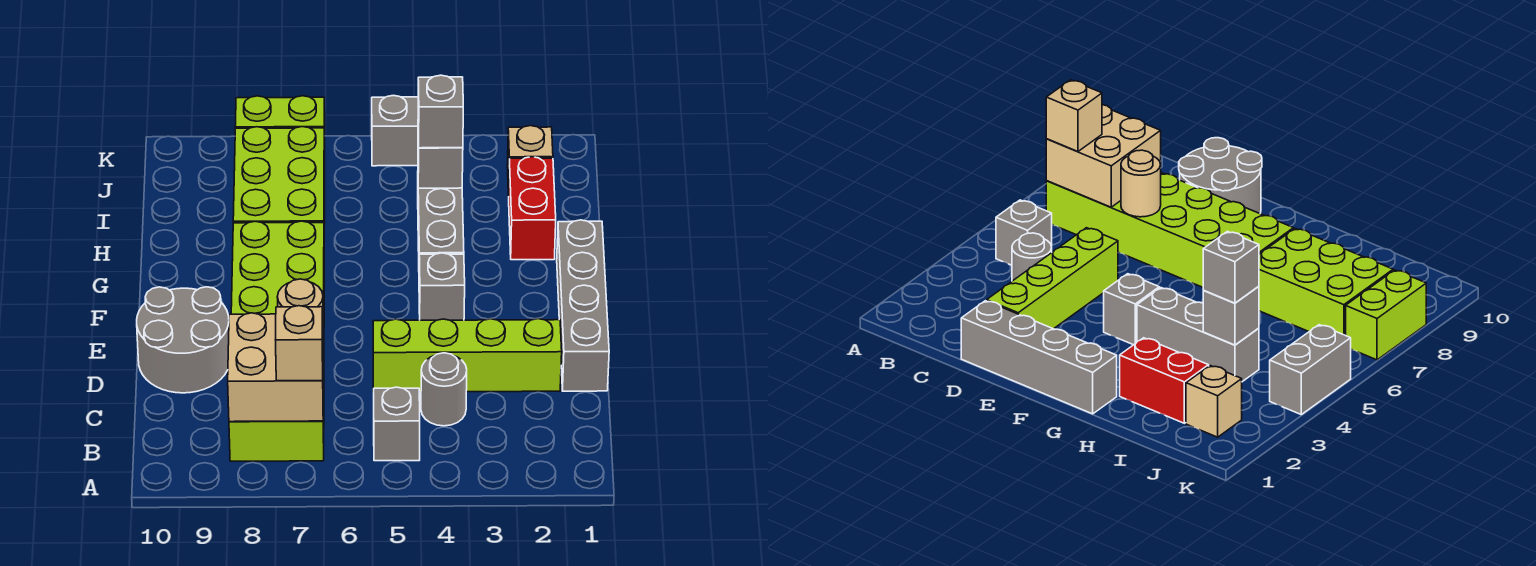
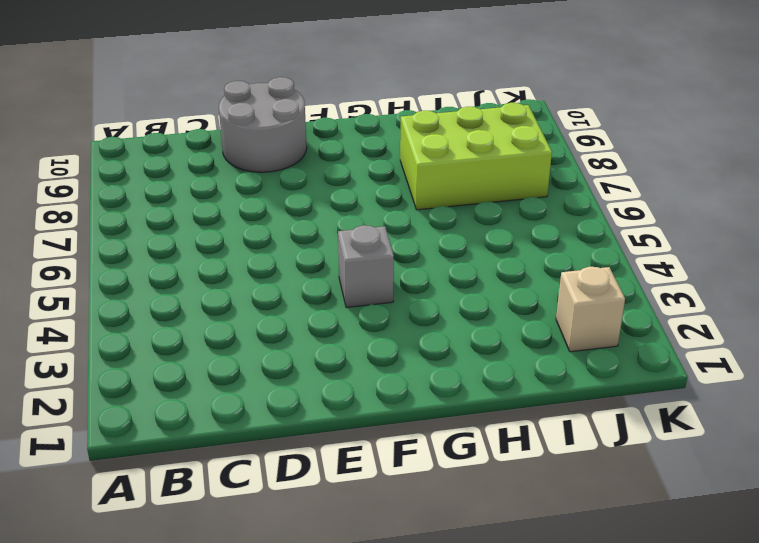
none -> grey brick B5 level 1
none -> lime brick B7:G8 level 1
none -> grey round brick C4 level 1

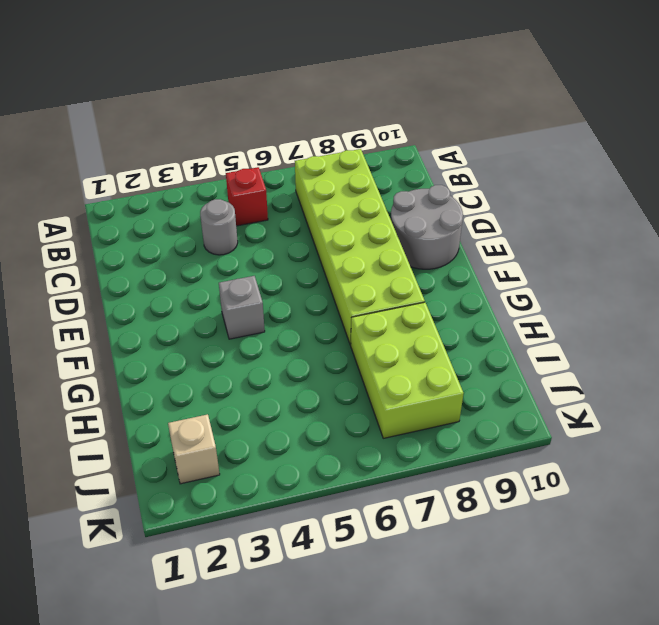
red brick B5 level 1 -> grey brick B5 level 1
none -> grey brick D1:G1 level 1
none -> lime brick D2:D5 level 1
none -> grey brick G4:I4 level 1

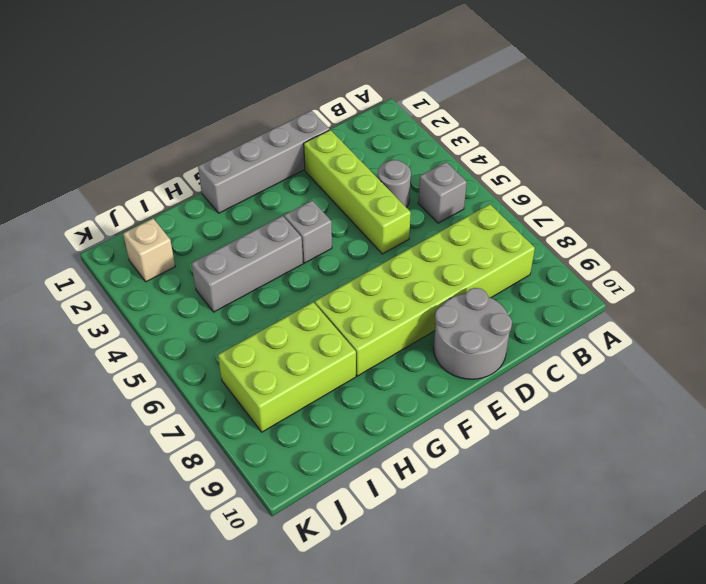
none -> red brick H2:I2 level 1
none -> grey brick K4:K5 level 1
none -> lime brick K7:K8 level 1

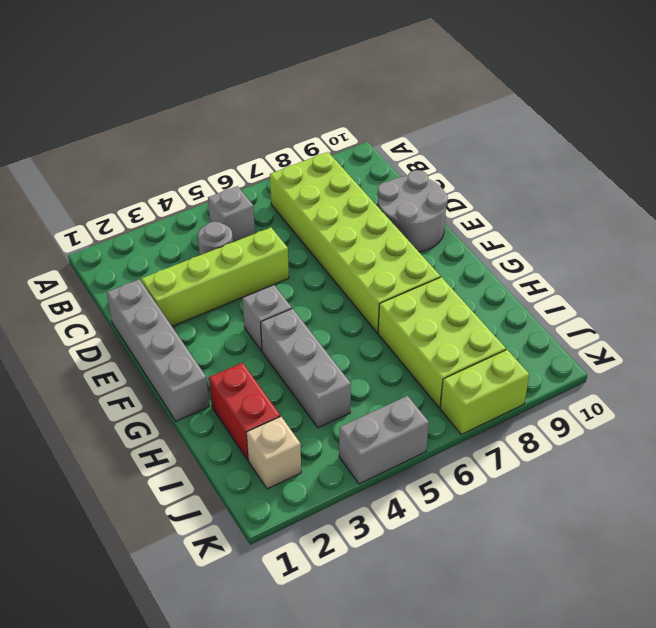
none -> tan brick B7:C8 level 2
none -> tan round brick D7 level 2
none -> grey brick I4 level 2

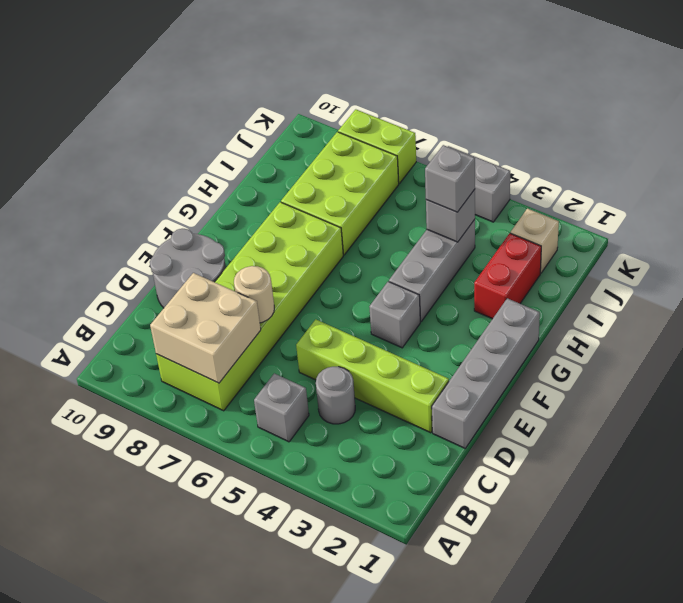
none -> tan brick B7 level 3

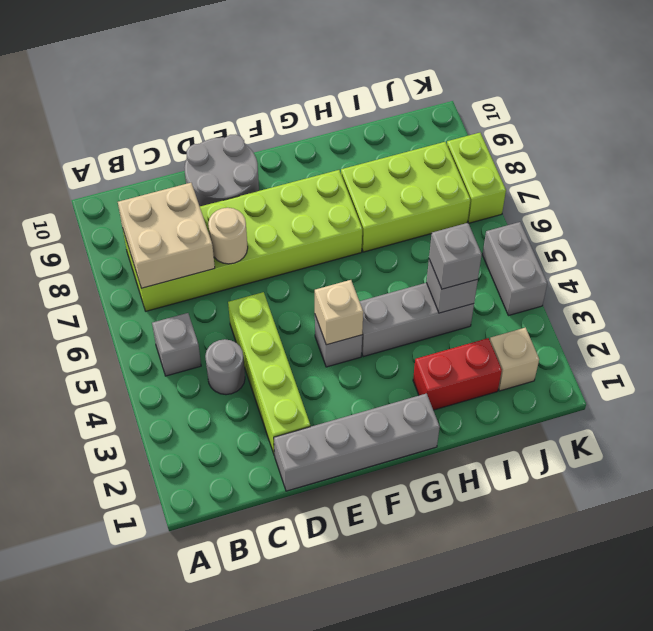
tan brick F4 level 2 -> tan brick B7 level 3

